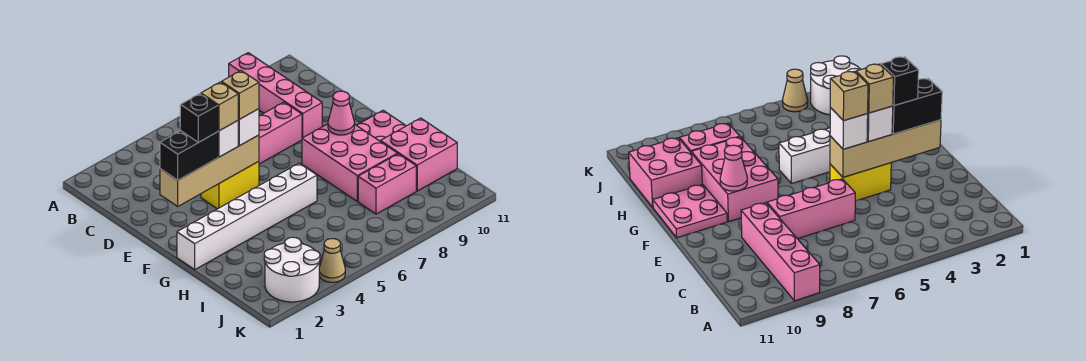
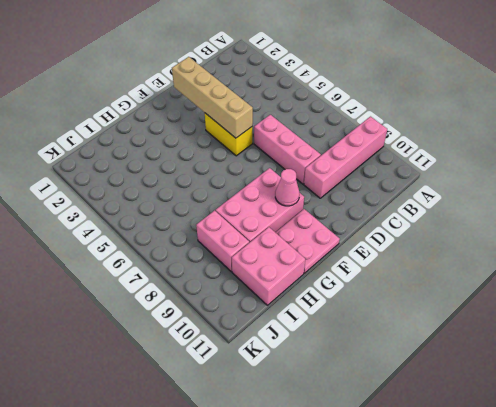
none -> white brick G1:G6 level 1
none -> white round brick J2:K3 level 1
none -> tan cone K4 level 1

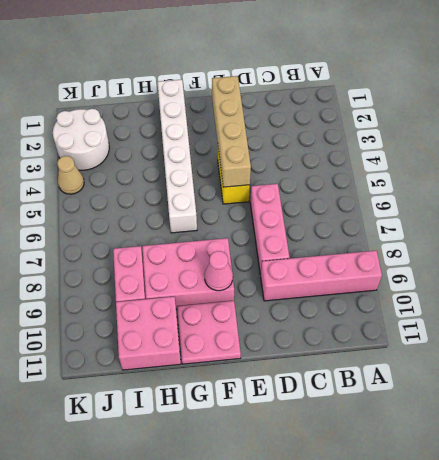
none -> black brick E2:E3 level 3
none -> white brick E4 level 3
none -> white brick E5 level 3

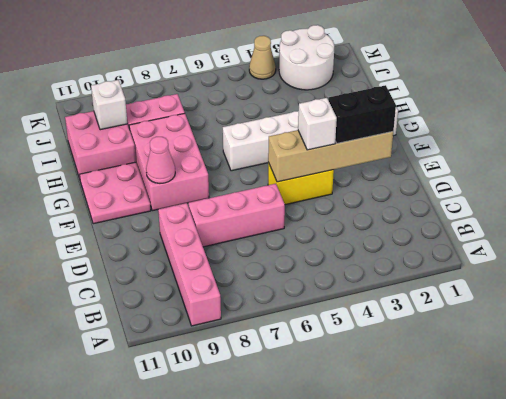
white brick I10 level 2 -> white brick E5 level 3
none -> black brick E3 level 4
none -> tan brick E4 level 4
none -> tan brick E5 level 4

